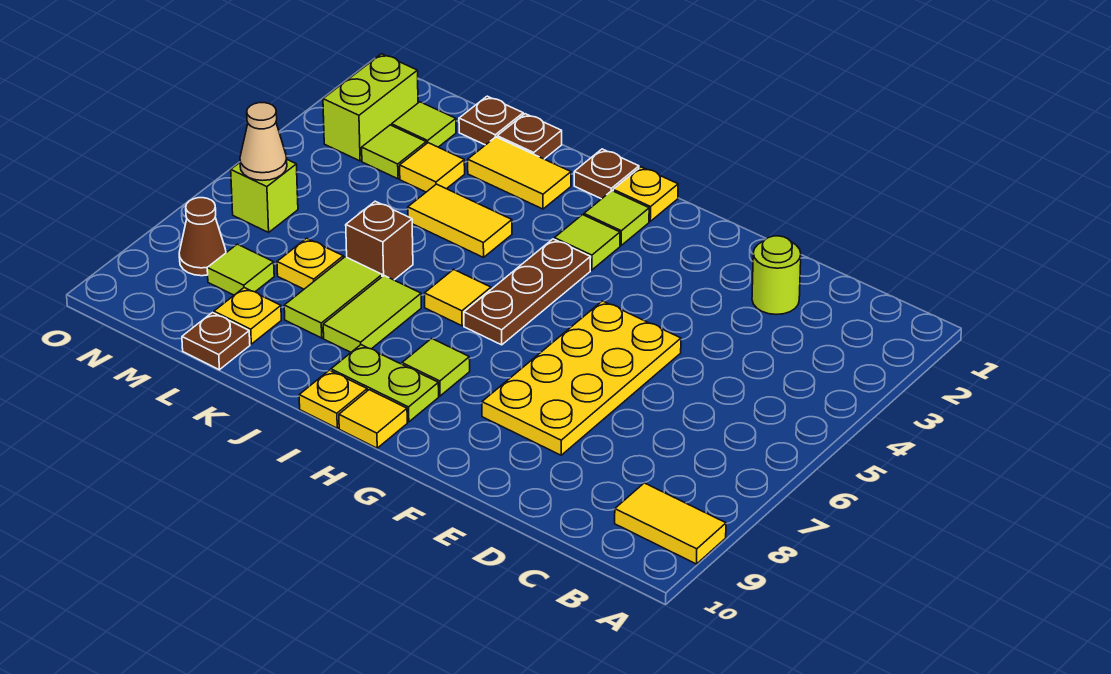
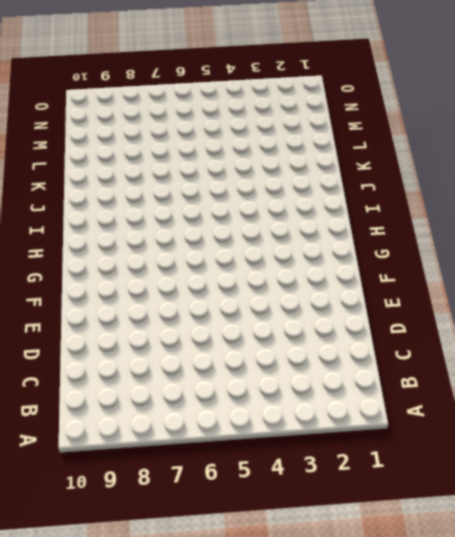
none -> yellow tile A9:B9 level 1
none -> lime round brick D2 level 1
none -> yellow plate E5:F8 level 1
none -> yellow plate H1 level 1

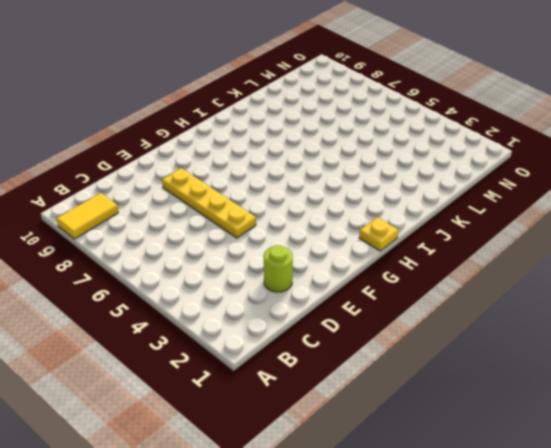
yellow plate E5:E8 level 1 -> yellow plate E5:F8 level 1
none -> lime tile H2 level 1
none -> lime tile H3 level 1
none -> brown plate H4:H6 level 1
none -> lime tile H8 level 1

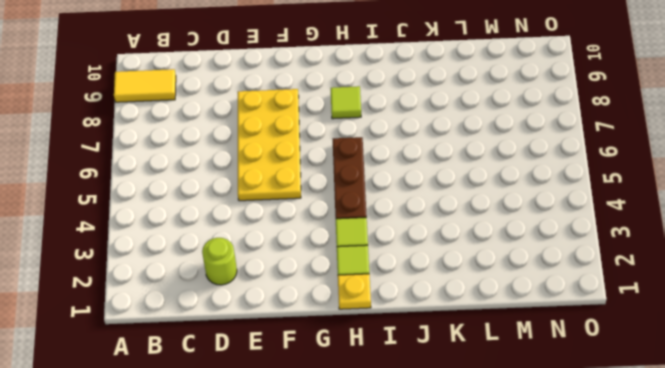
none -> lime plate H9:I9 level 1
none -> yellow tile H10 level 1
none -> brown plate I1 level 1
none -> yellow tile I6 level 1

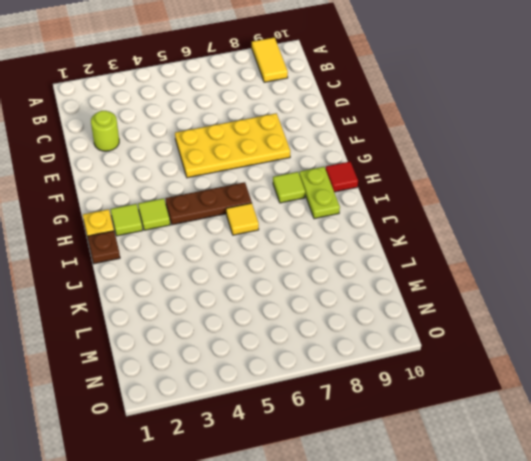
red tile H10 level 1 -> yellow tile H10 level 1
none -> yellow plate I10 level 1
none -> yellow tile J2:K2 level 1
none -> yellow tile J4:K4 level 1
none -> lime tile J7:J8 level 1

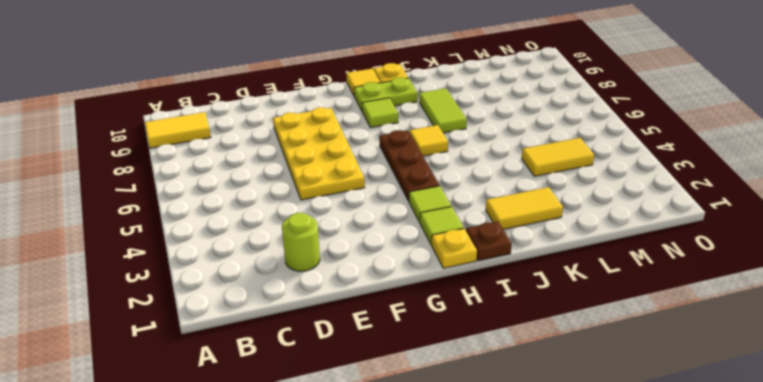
yellow tile L4:M4 level 1 -> yellow tile J4:K4 level 1
none -> brown plate K1 level 1
none -> brown brick K6 level 1
none -> lime tile K7:K8 level 1
none -> brown plate L1 level 1

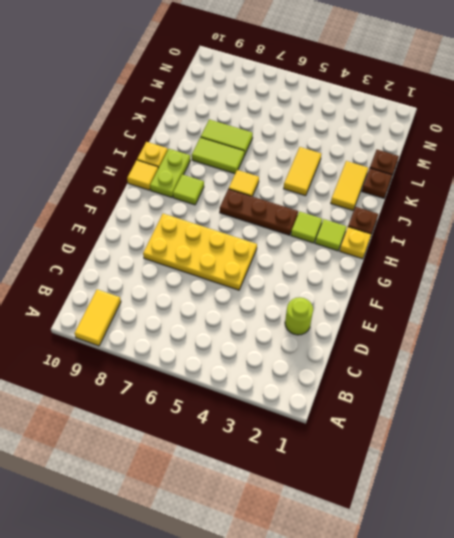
none -> brown brick K6 level 1
none -> yellow tile L3 level 1
none -> yellow plate L7 level 1
none -> yellow plate L9 level 1

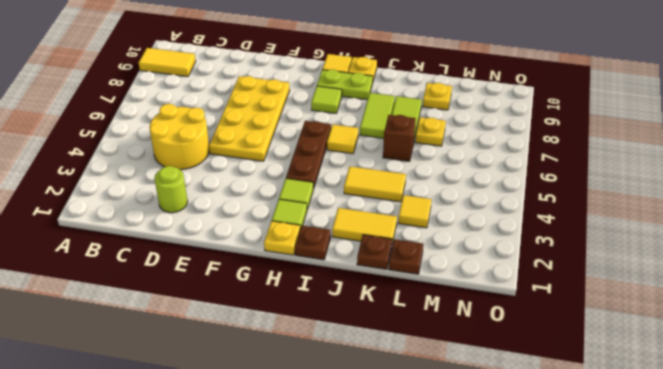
yellow round brick C4:D5 level 1 -> none
none -> brown plate L10 level 1
none -> lime tile M2 level 1
none -> lime tile M3 level 1
none -> lime tile M8 level 1

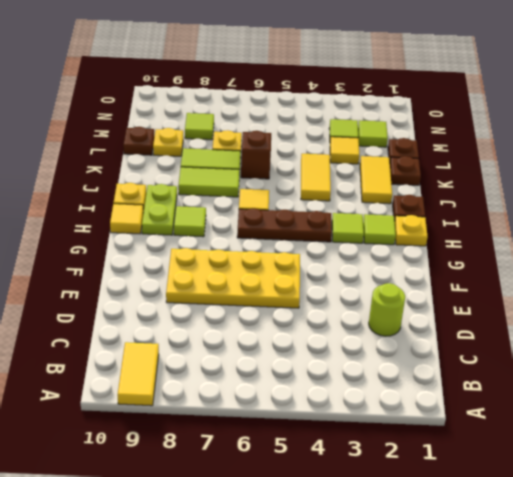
none -> lime brick N2:N3 level 1
none -> lime brick N6 level 1
none -> brown cone N8 level 1
none -> tan cone N6 level 2

